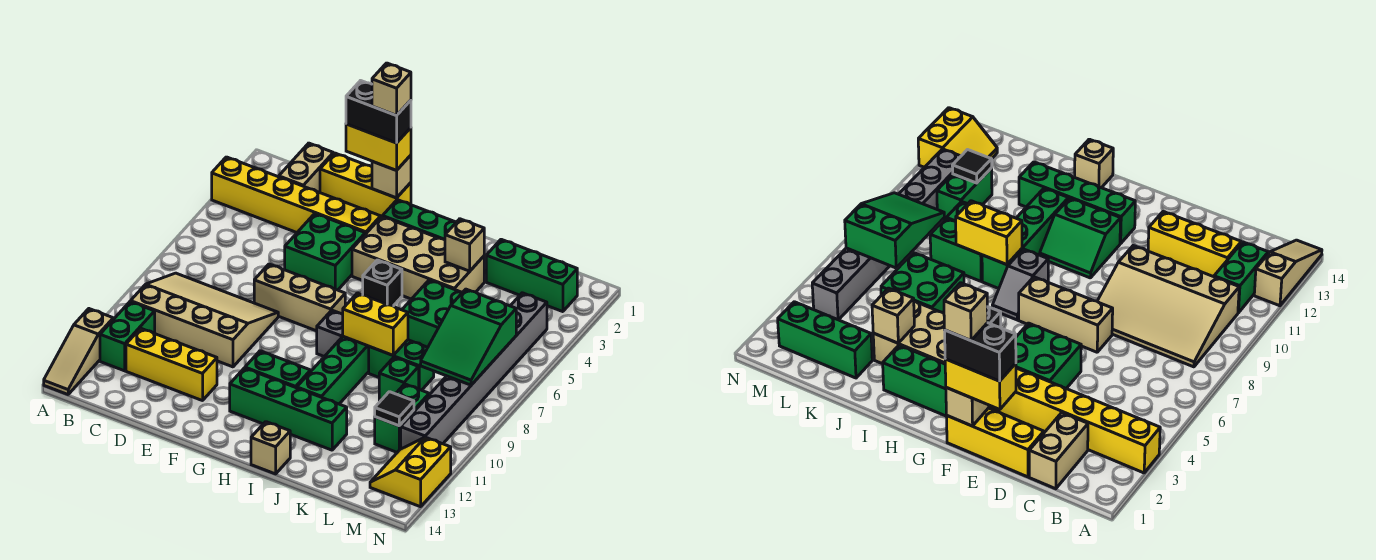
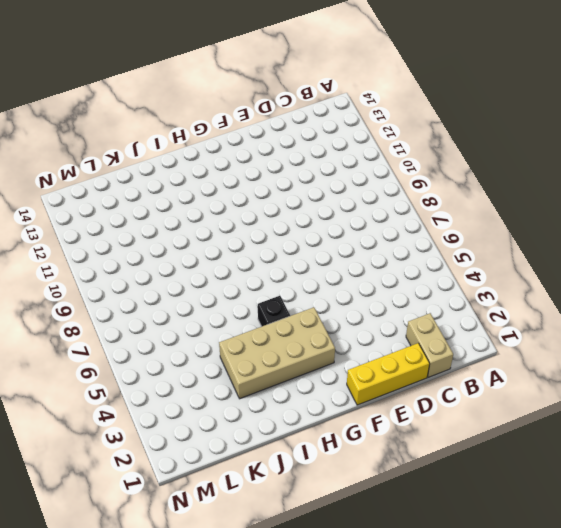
none -> yellow brick A3:F3 level 1
none -> tan slope A12:A14 level 1 top 12
none -> tan slope B8:E10 level 1 top 10
none -> green brick B11:B12 level 1

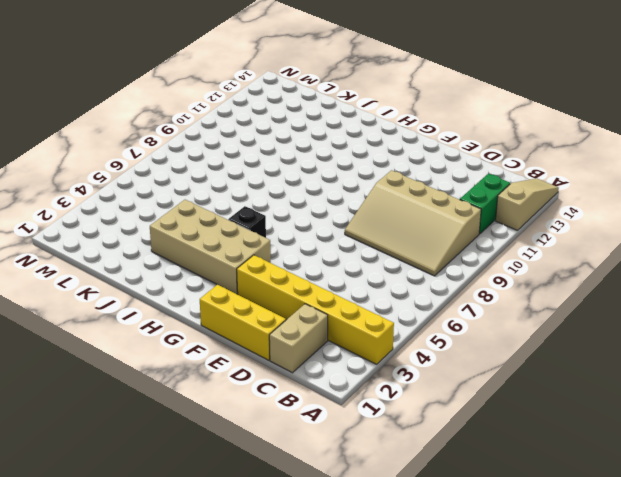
none -> yellow brick C12:E12 level 1
none -> green brick E4:F5 level 1
none -> tan brick E7:G7 level 1
none -> green brick G2:I2 level 1

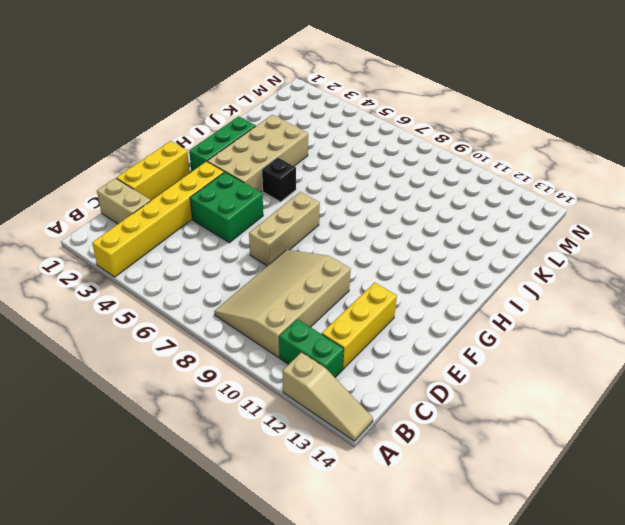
none -> green slope G10:H11 level 1 top 11
none -> green brick G12:J12 level 1
none -> grey slope H7:H8 level 1 top 8
none -> green brick I8:I11 level 1

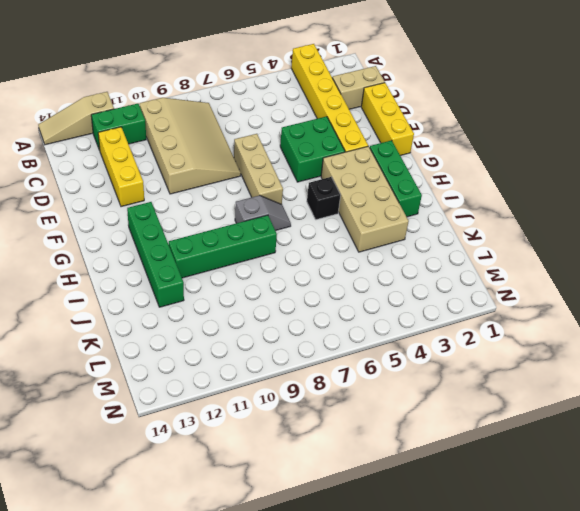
none -> green slope G10:H11 level 1 top 11
none -> tan brick I14 level 1
none -> green brick J5:K6 level 1
none -> green brick J8:K8 level 1

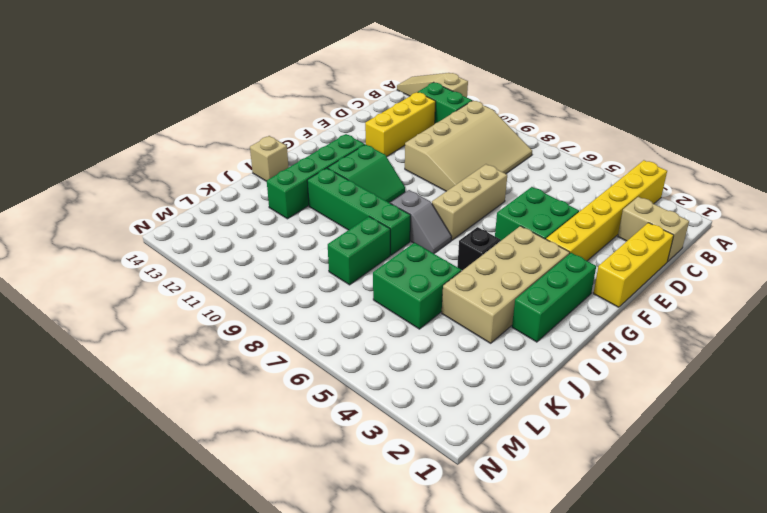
none -> green brick K2:M2 level 1
none -> green brick K9 level 1
none -> green brick L10:L11 level 1
none -> grey brick M4:M11 level 1

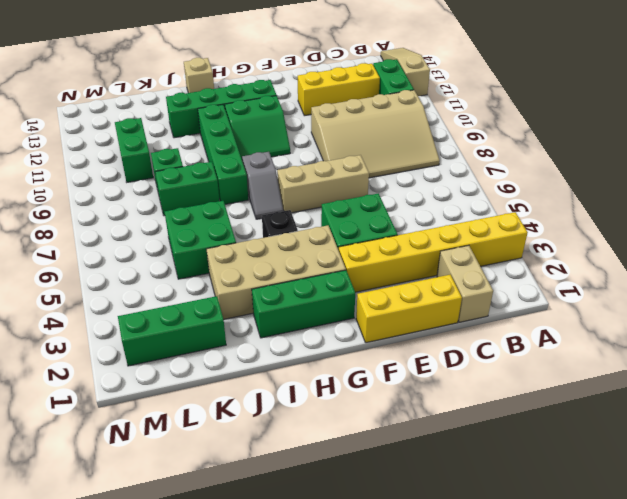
none -> grey brick M4:M11 level 1
none -> yellow slope M12:N13 level 1 top N
none -> tan brick F1 level 2
none -> yellow brick I8:J8 level 2

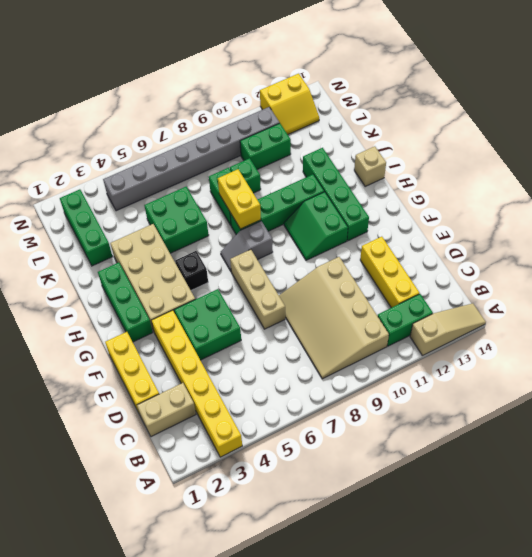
none -> tan brick F1 level 2
none -> tan brick J3 level 2
none -> green slope L6:M8 level 2 top 6
none -> black tile L11 level 2

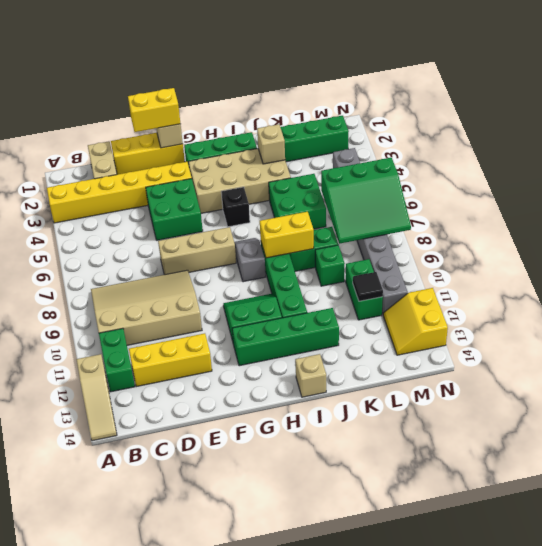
green slope L6:N8 level 2 top 6 -> green slope L6:M8 level 2 top 6
none -> black brick E1:F1 level 4
none -> tan brick F1 level 5

